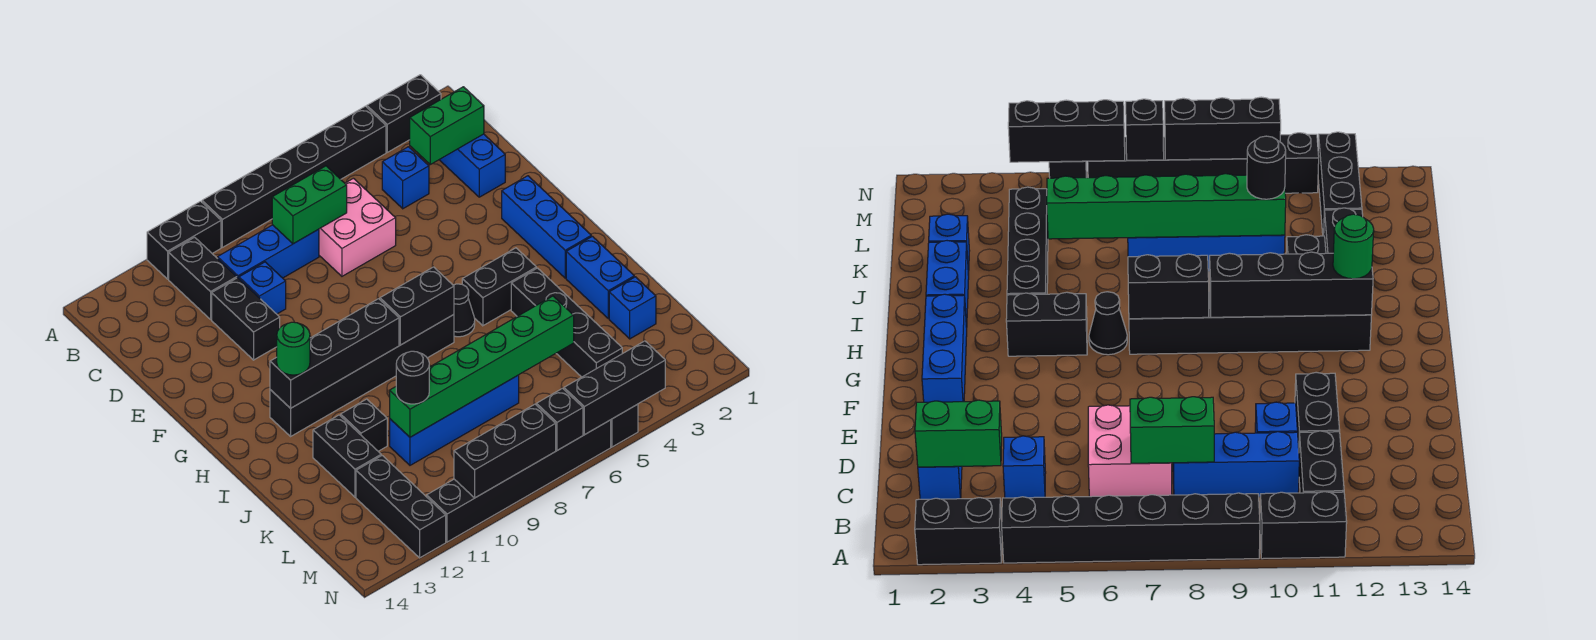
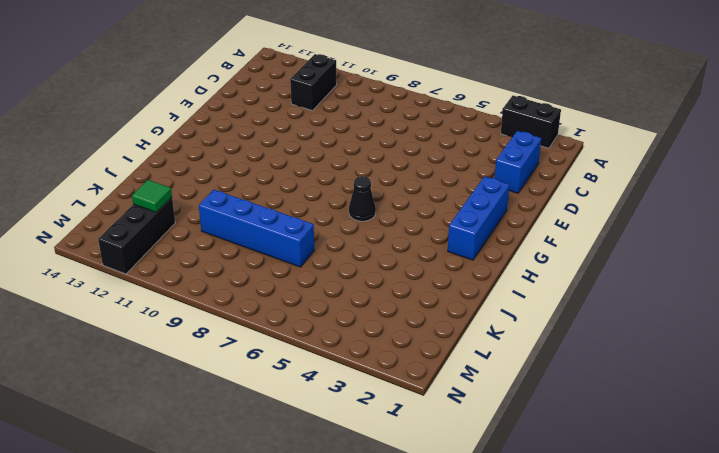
green tile L12 level 2 -> none
none -> black brick A4:A9 level 1
none -> black brick A10:A11 level 1
none -> blue brick C4 level 1
none -> pink brick C6:D7 level 1

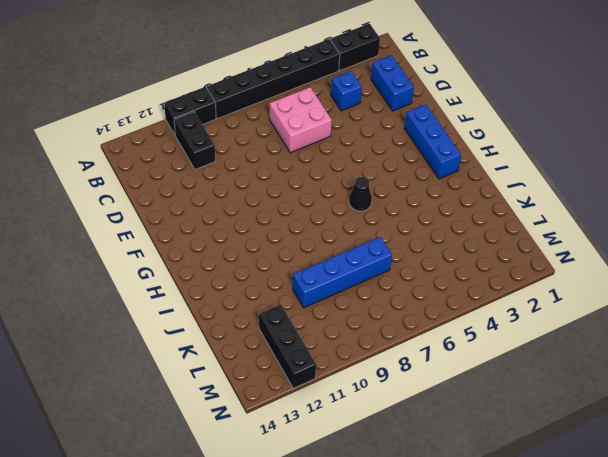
none -> blue brick C8:C10 level 1
none -> blue brick D10 level 1
none -> black brick D11:E11 level 1
none -> black brick H4:H5 level 1

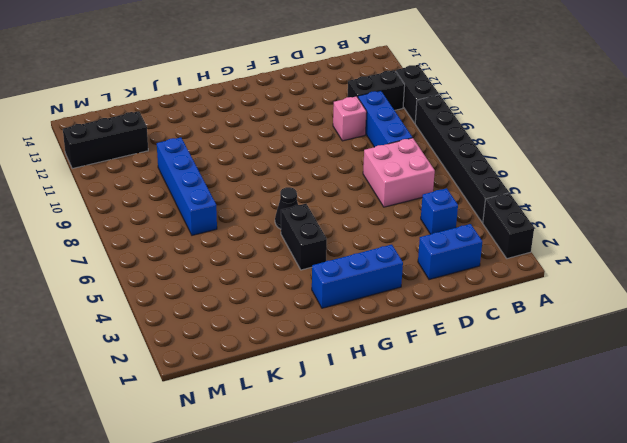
pink brick D10 level 1 -> blue brick D10 level 1
none -> black brick D11:E11 level 1
none -> black brick H7:H12 level 1
none -> blue brick I2:J2 level 1
none -> black brick I4:L4 level 1

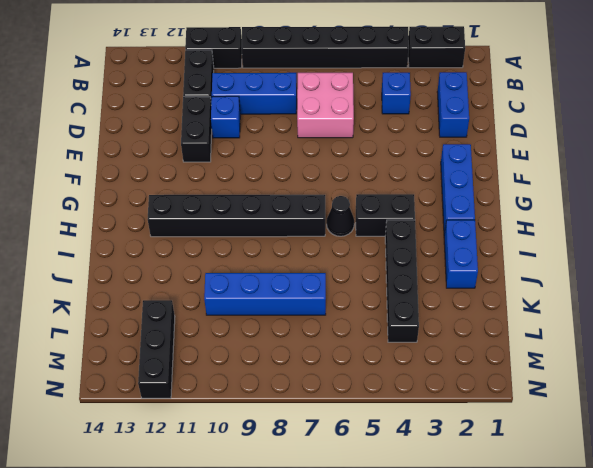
none -> black brick J11 level 1
none -> black brick J12:K12 level 1
none -> blue brick K2 level 1
none -> black brick N5 level 1

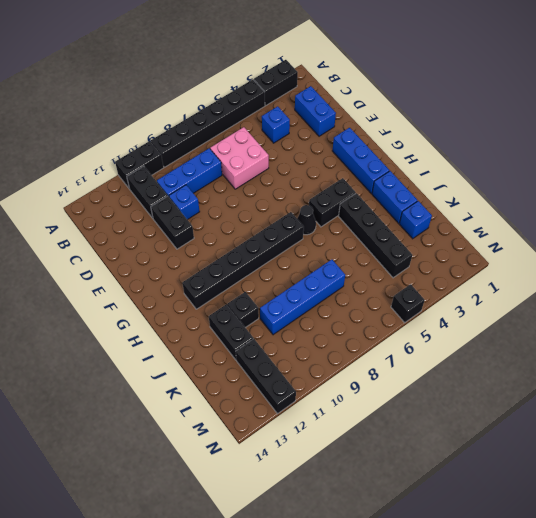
none -> black brick N6:N11 level 1
none -> green brick C2:C3 level 2
none -> green brick C7:C8 level 2
none -> black brick H7:H8 level 2

